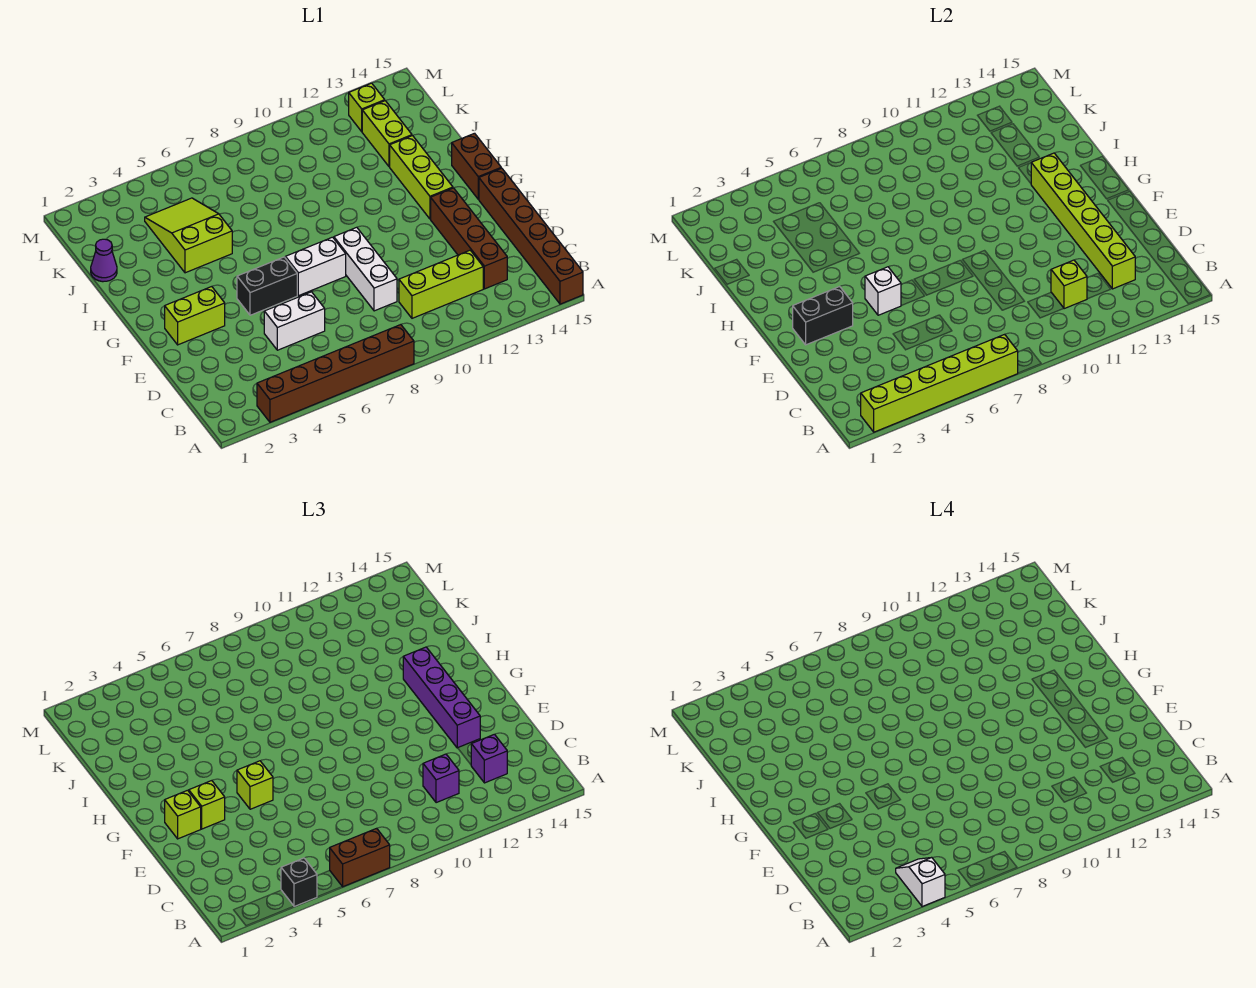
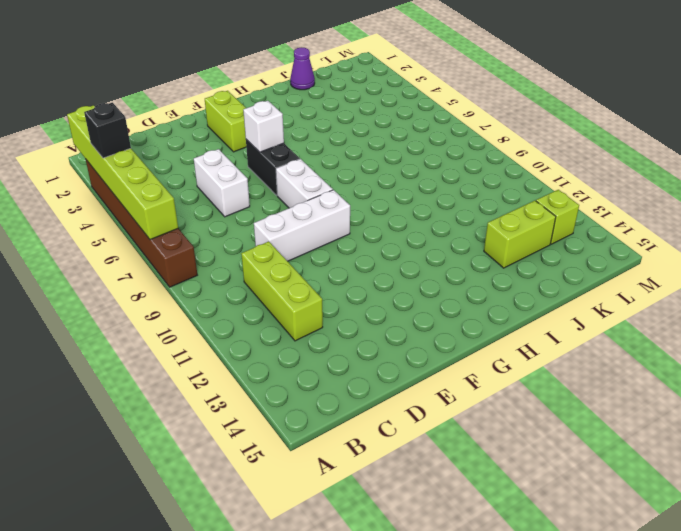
none -> brown brick A15:F15 level 1
none -> brown brick C13:F13 level 1
none -> lime brick G13:I13 level 1

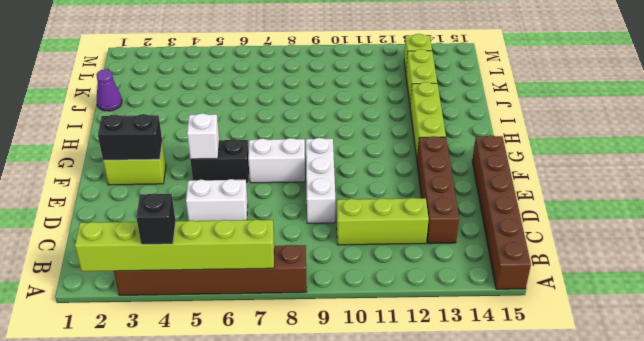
none -> brown brick G15:H15 level 1
none -> lime slope I4:K5 level 1 top I
none -> lime brick C11 level 2

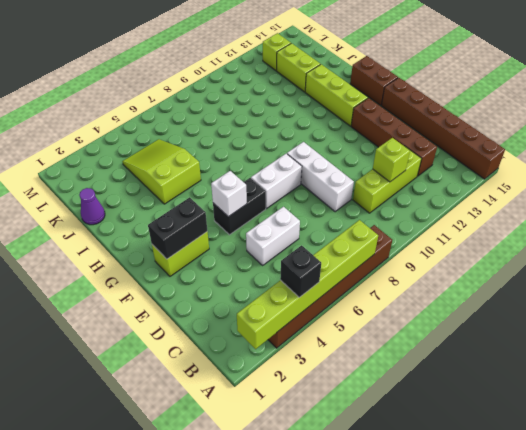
none -> lime brick C13:H13 level 2
none -> brown brick A6:A7 level 3
none -> purple brick C11 level 3

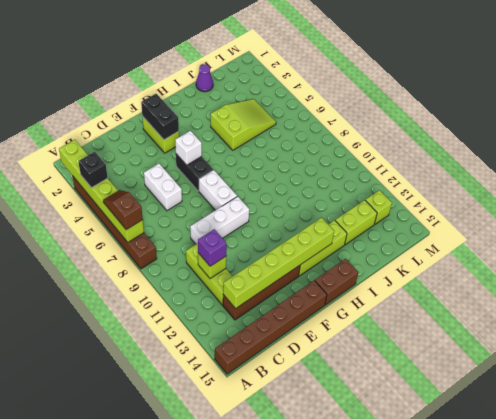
brown slope A6:A7 level 3 top 7 -> brown brick A6:A7 level 3
none -> purple brick C13 level 3
none -> purple brick E13:H13 level 3
none -> lime brick F2 level 3

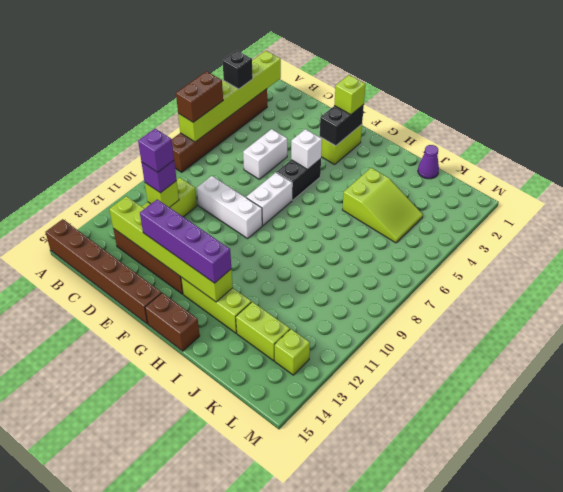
purple brick C11 level 4 -> purple brick C13 level 3
none -> lime brick F3 level 3
none -> lime brick F5 level 3
none -> white slope A4:B4 level 4 top A

